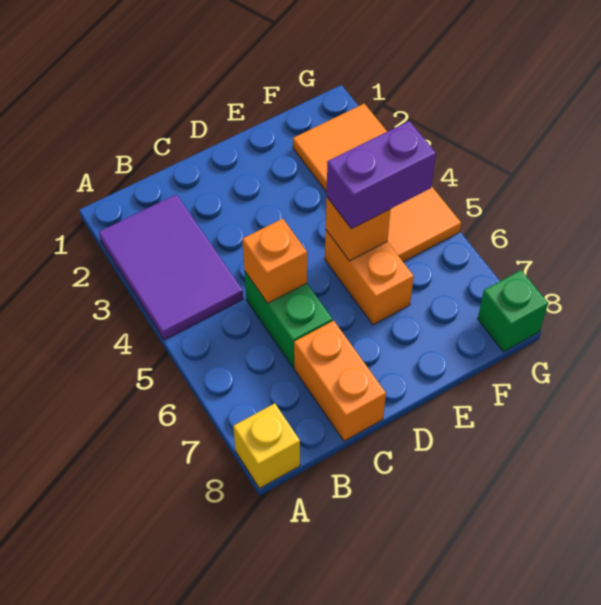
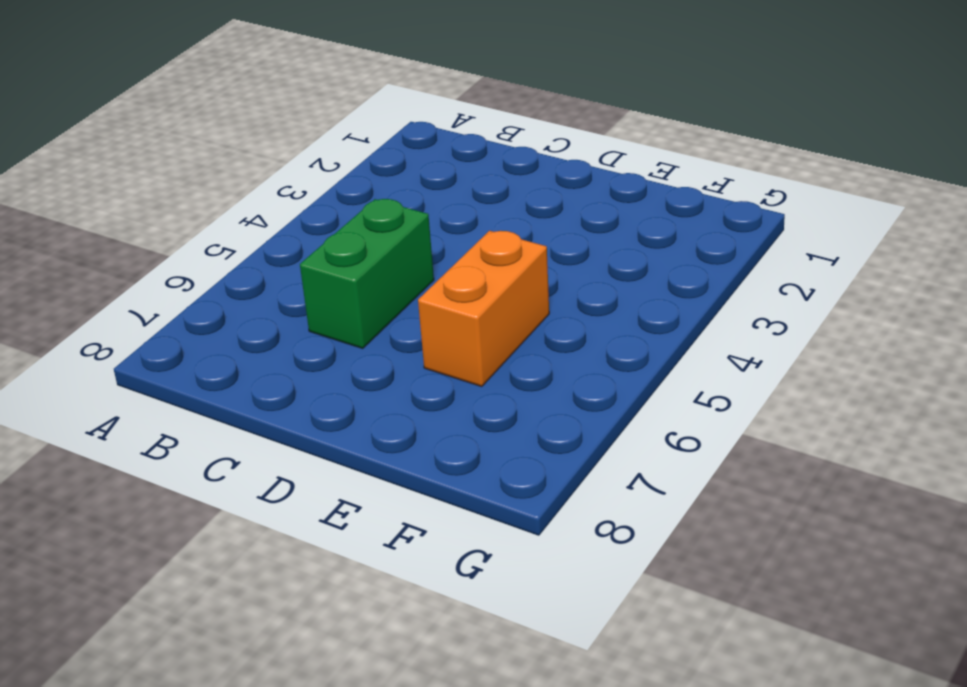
none -> purple tile A2:B4 level 1
none -> yellow brick A8 level 1

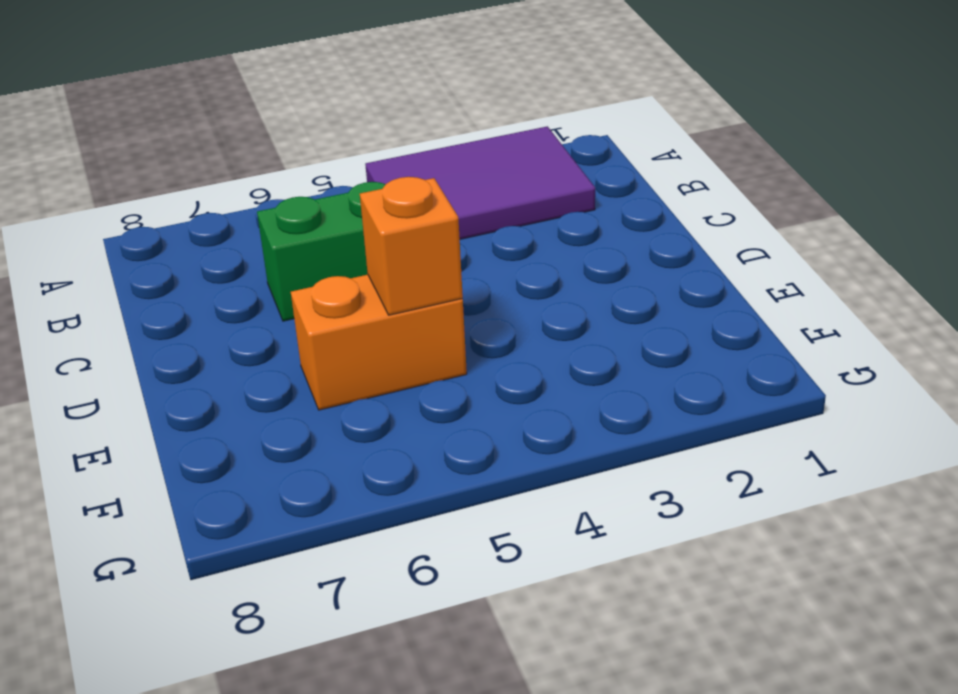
none -> yellow brick A8 level 1
none -> orange brick C7:C8 level 1

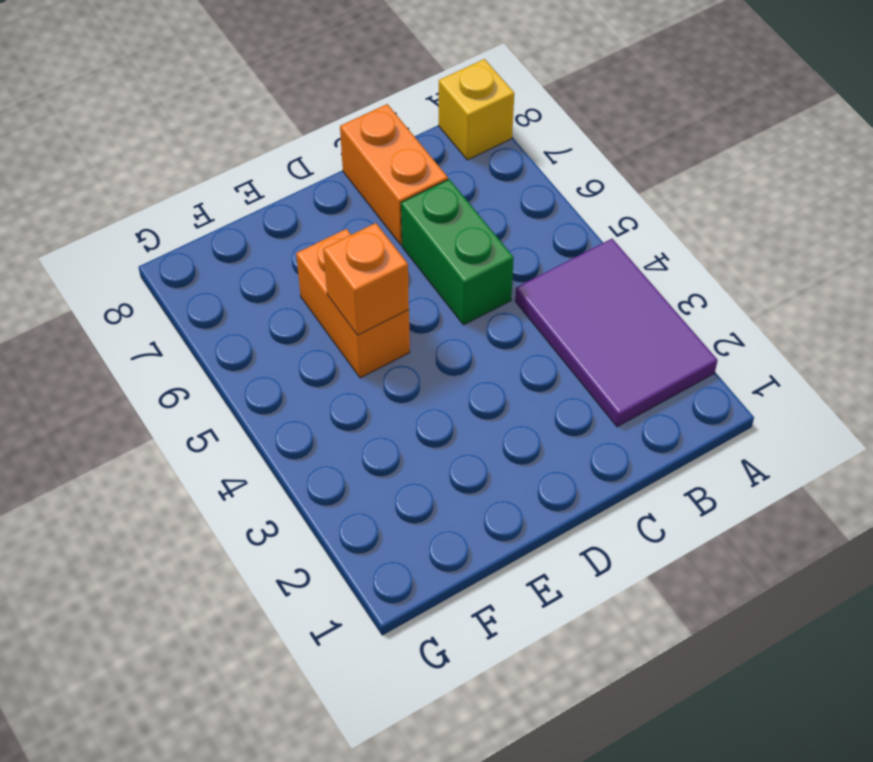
none -> orange tile F2:G5 level 1
none -> green brick G8 level 1

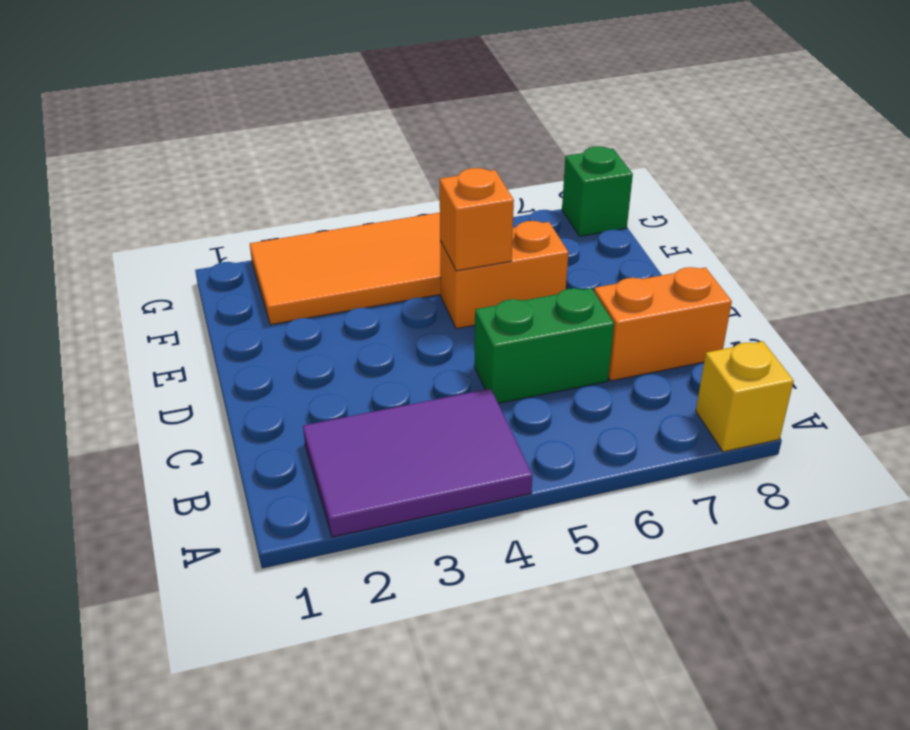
none -> orange brick C5 level 2
none -> purple brick E5:F5 level 3

